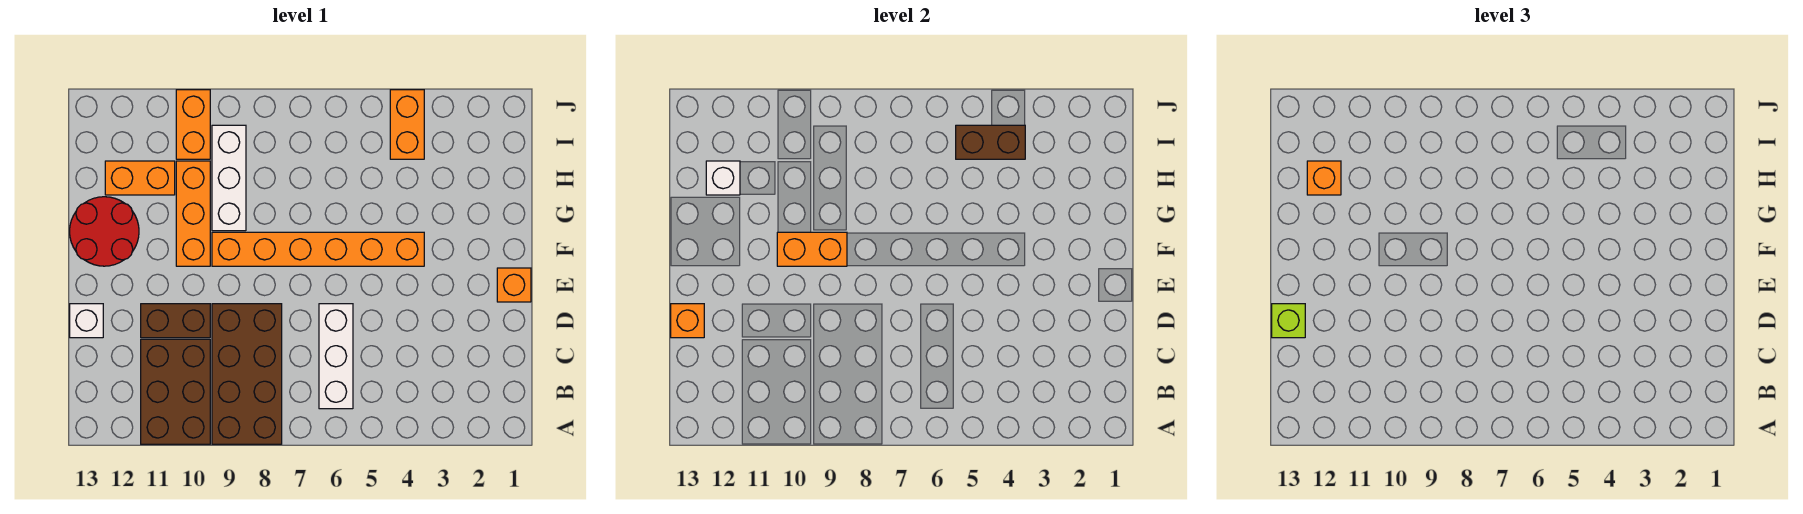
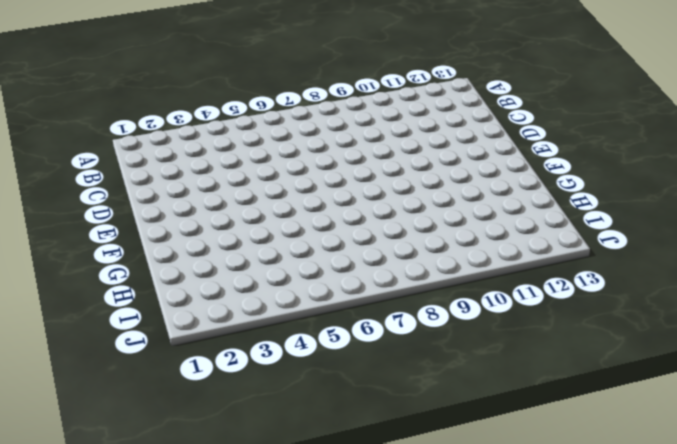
none -> brown brick A8:D9 level 1
none -> brown brick A10:C11 level 1
none -> white brick B6:D6 level 1

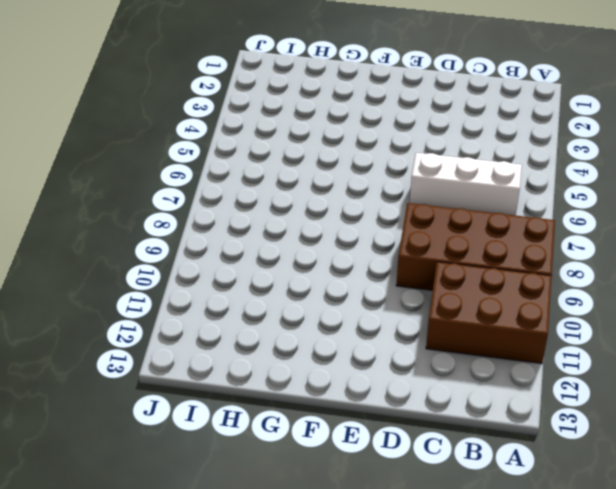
none -> brown brick D10:D11 level 1
none -> white brick D13 level 1
none -> orange brick E1 level 1

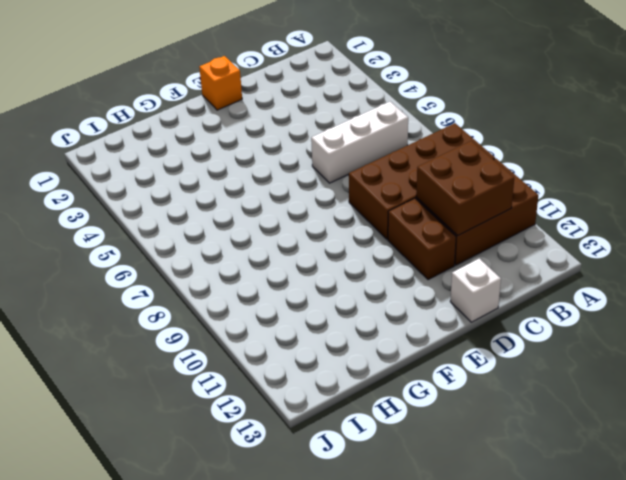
brown brick B10:C11 level 2 -> none
none -> orange brick F4:F9 level 1
none -> orange brick F10:H10 level 1
none -> red round brick F12:G13 level 1

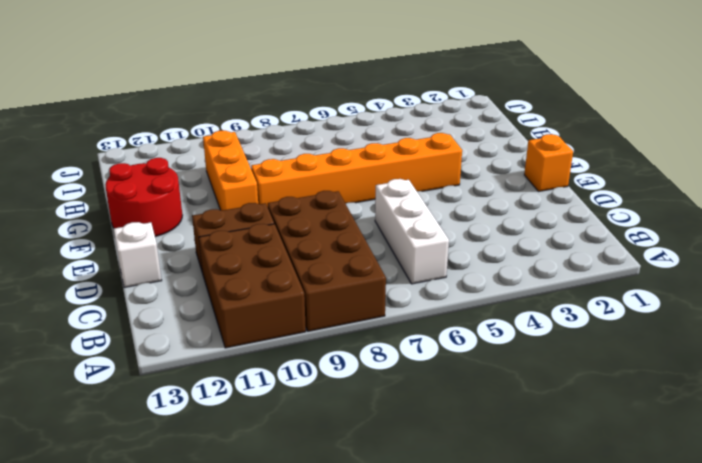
none -> white brick G9:I9 level 1
none -> orange brick H11:H12 level 1
none -> orange brick I4:J4 level 1

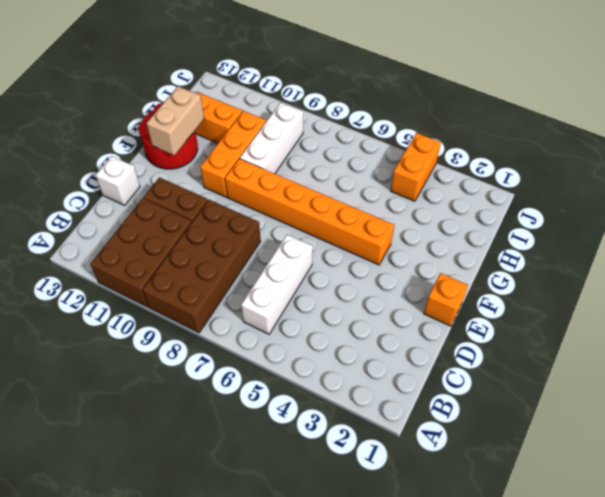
tan brick F12:G12 level 2 -> none
none -> orange brick I10:J10 level 1
none -> orange brick D13 level 2
none -> orange brick F9:F10 level 2

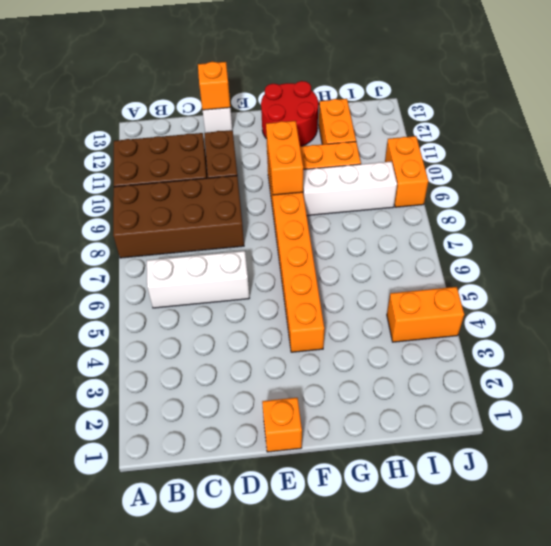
orange brick J9:J10 level 1 -> orange brick I10:J10 level 1
none -> white brick H12 level 2
none -> brown brick I4:I5 level 2
none -> lime brick D13 level 3

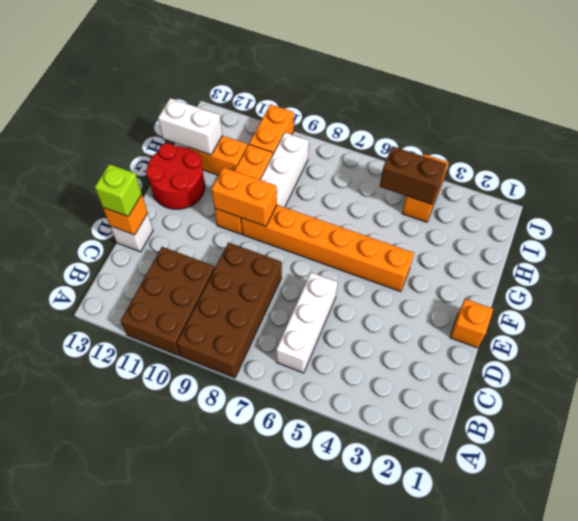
white brick H12:H13 level 2 -> white brick H12 level 2
none -> brown brick D10:D11 level 1
none -> orange brick H12 level 3

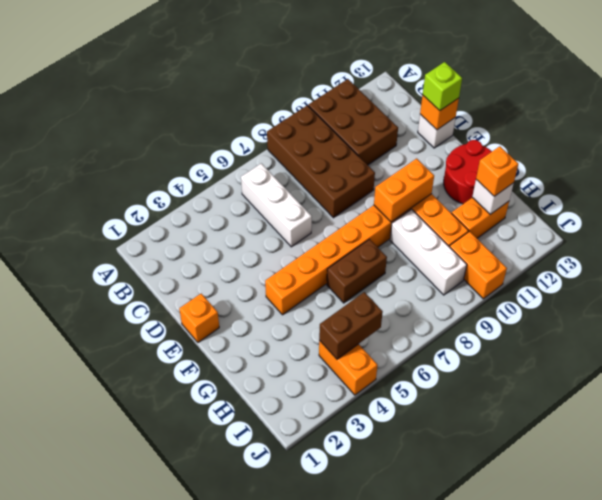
brown brick G6:G7 level 1 -> brown brick D10:D11 level 1

